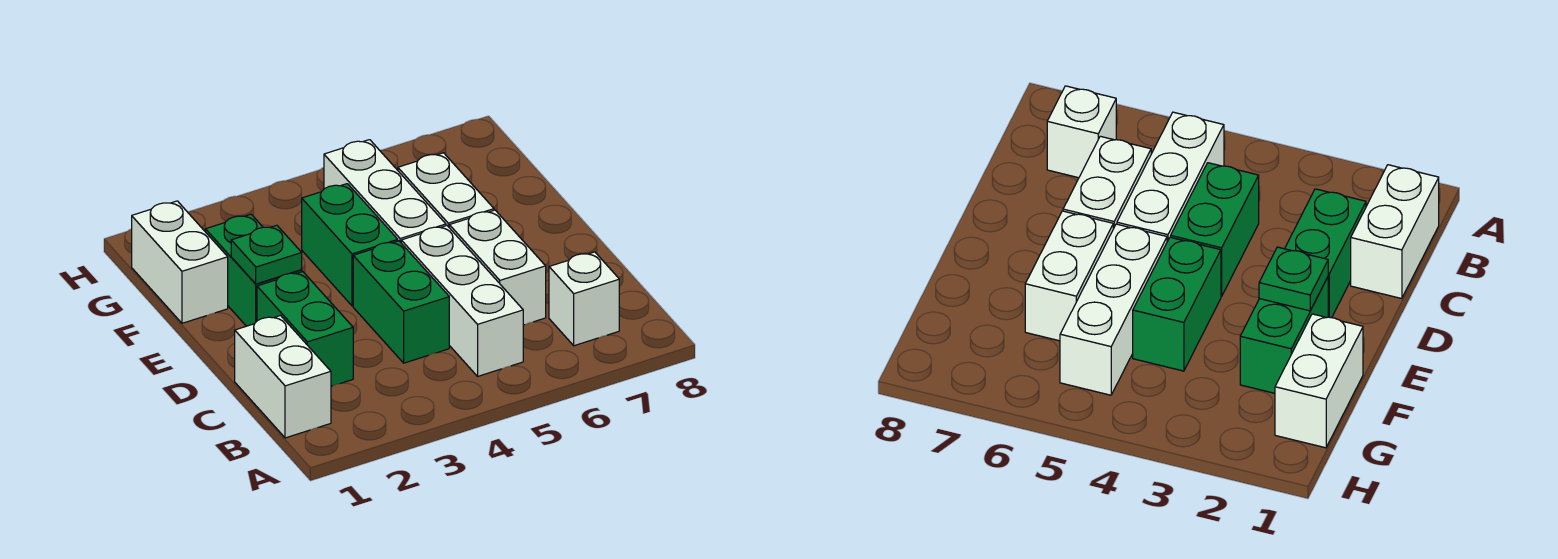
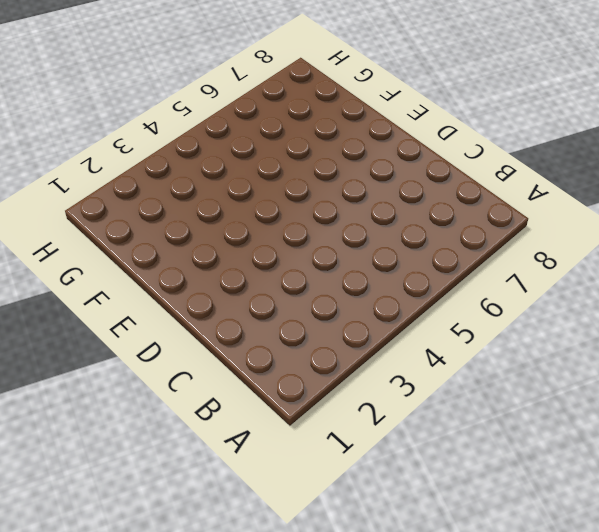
none -> white brick B1:C1 level 1
none -> white brick B5:D5 level 1
none -> white brick B7 level 1

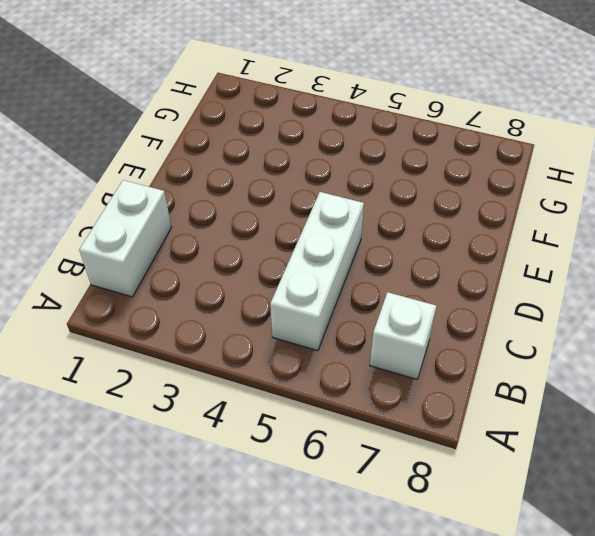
none -> green brick C2:D2 level 1
none -> green brick C4:D4 level 1
none -> white brick C6:D6 level 1

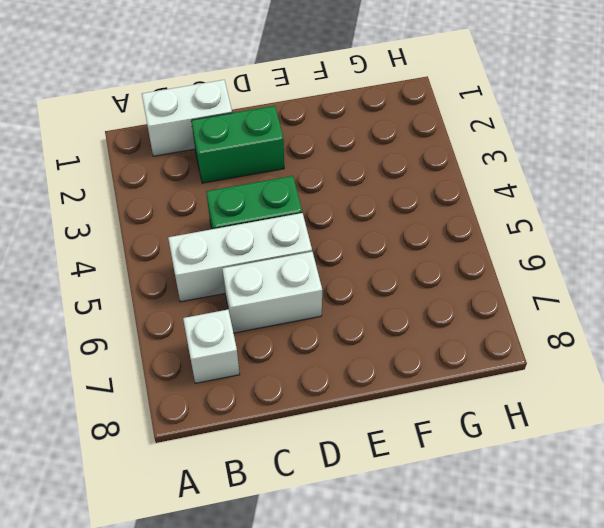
none -> green brick E2:F2 level 1
none -> green brick E4:F4 level 1
none -> white brick E5:G5 level 1

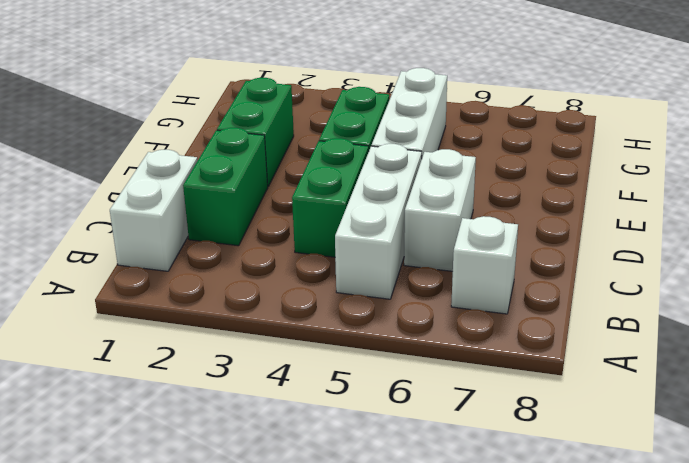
none -> white brick E6:F6 level 1
none -> white brick F1:G1 level 1
none -> green plate E2 level 2

